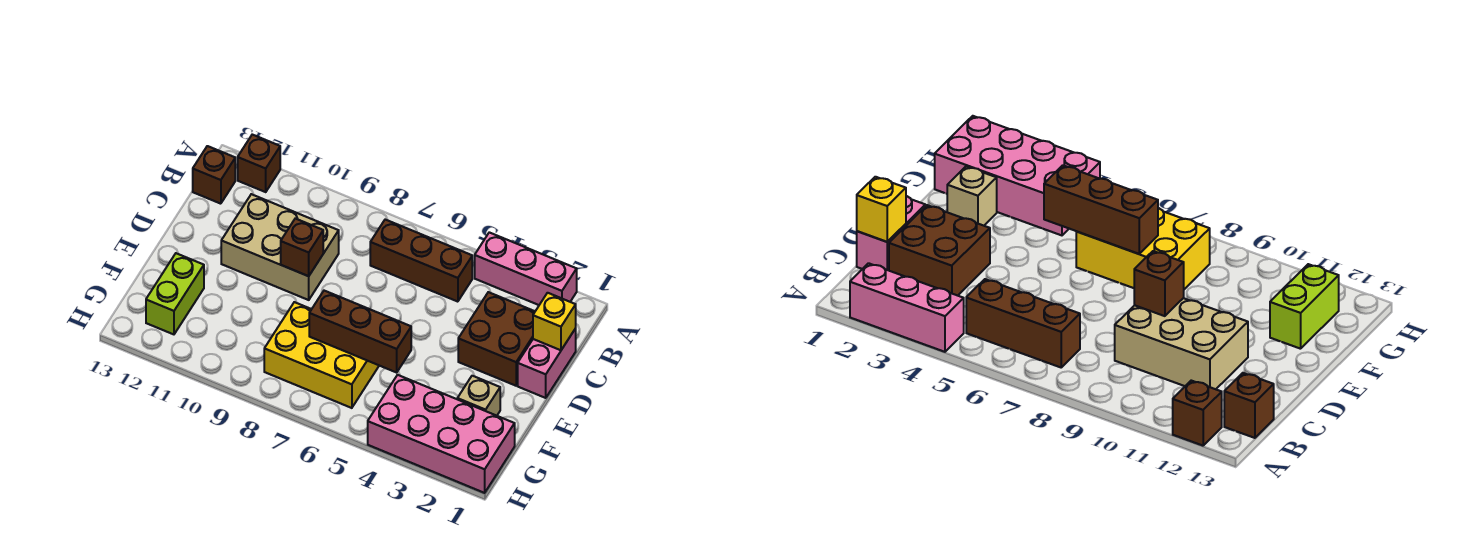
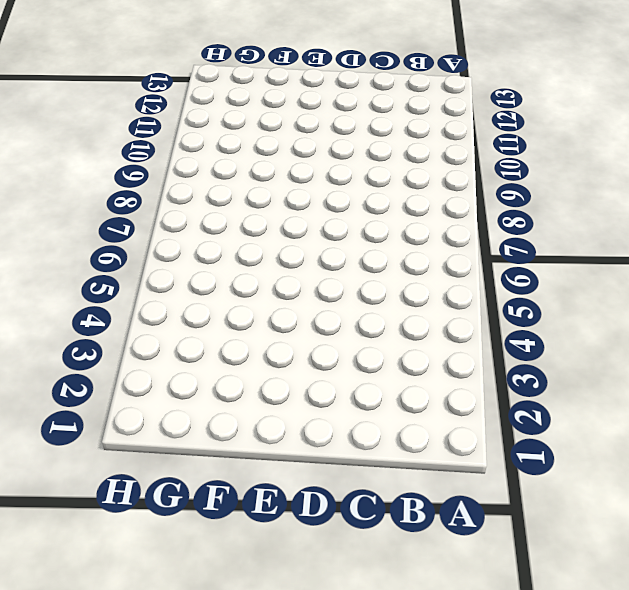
none -> pink brick A2:A4 level 1
none -> brown brick A12 level 1
none -> brown brick B5:B7 level 1

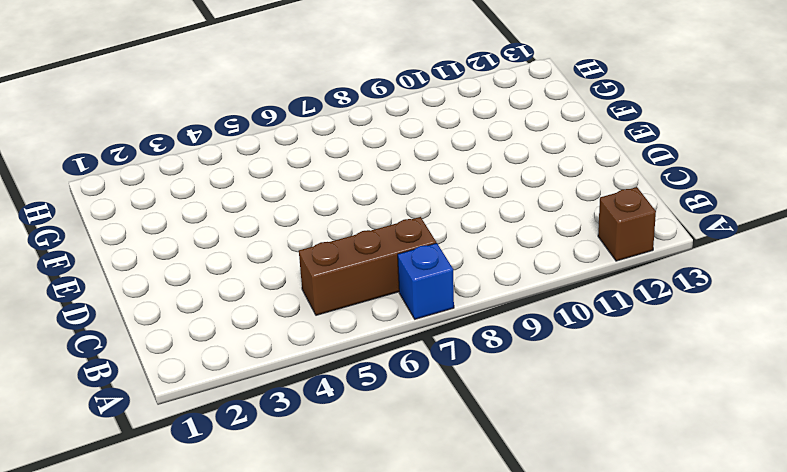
blue brick A7 level 1 -> none
none -> pink brick A2:A4 level 1
none -> brown brick B13 level 1
none -> pink brick C1:D1 level 1

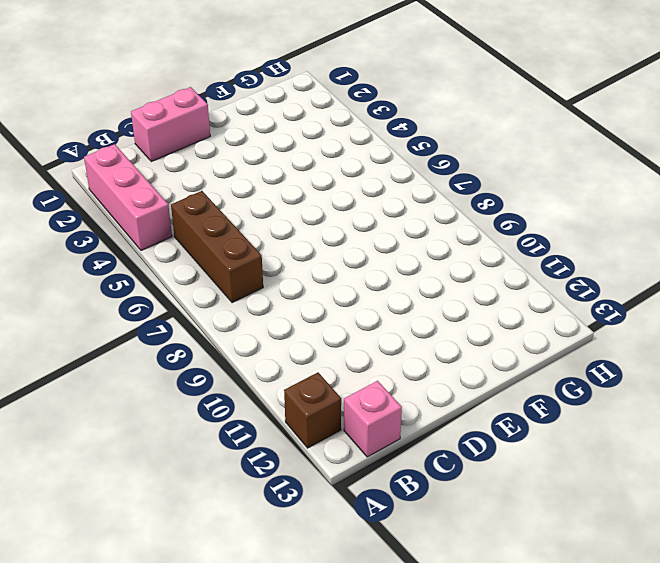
pink brick B13 level 1 -> brown brick B13 level 1
none -> brown brick C2:D3 level 1
none -> tan brick C9:D11 level 1
none -> tan brick F2 level 1

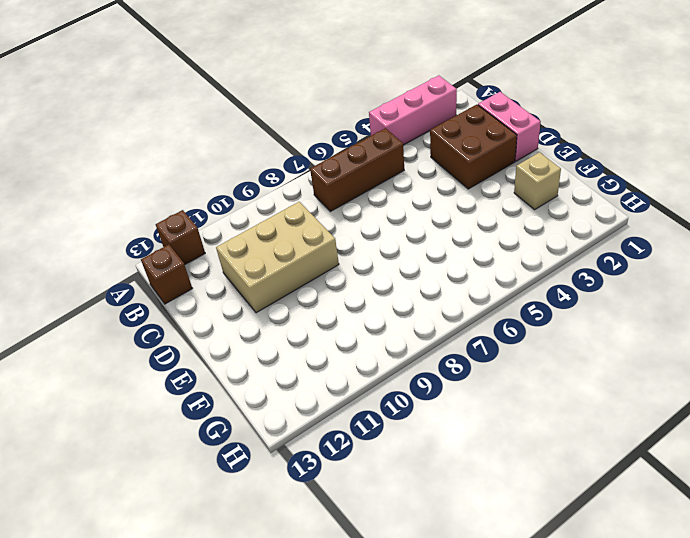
none -> yellow brick F6:G8 level 1
none -> lime brick F12:G12 level 1
none -> pink brick G1:H4 level 1

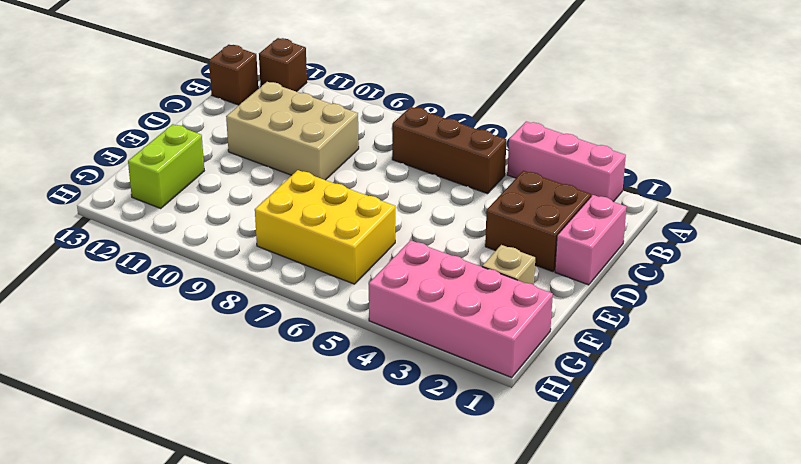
none -> yellow brick C1 level 2
none -> brown brick D9 level 2
none -> brown brick F5:F7 level 2

